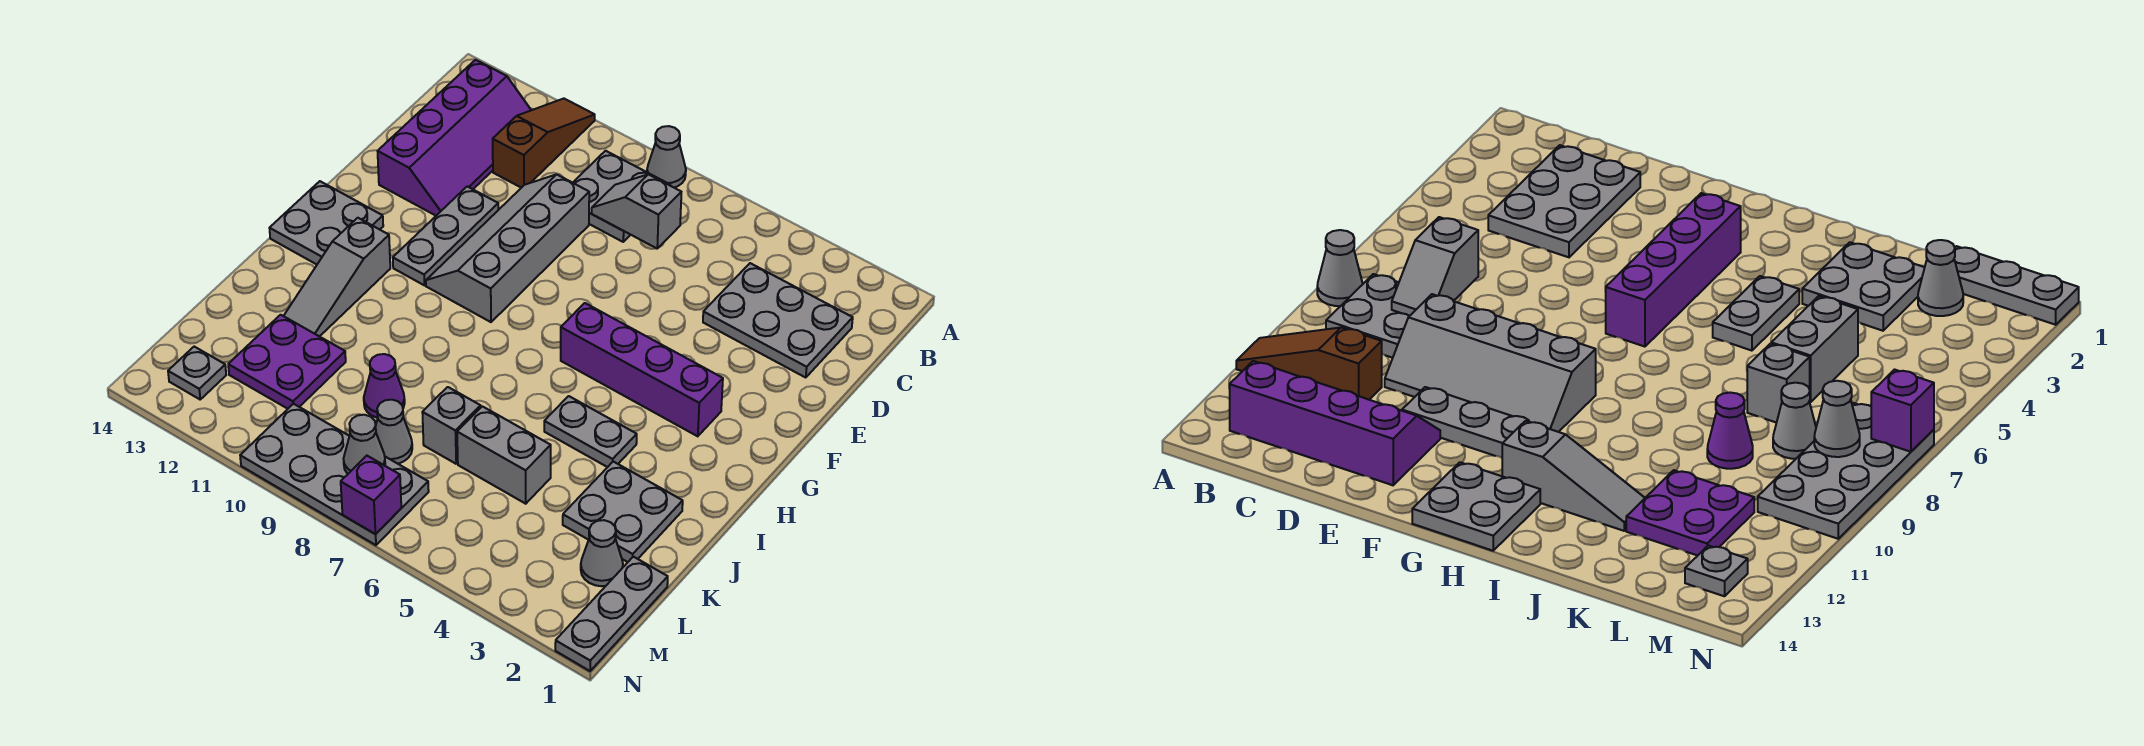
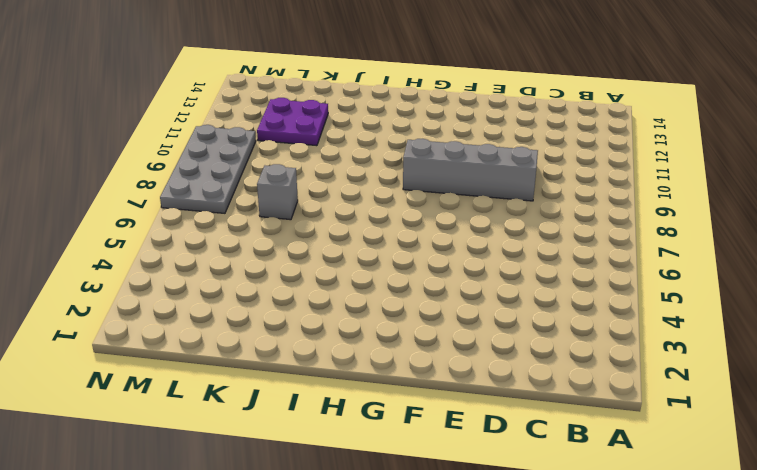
none -> grey cone A8 level 1
none -> brown slope A11:C11 level 1 top C
none -> grey plate B8:C9 level 1

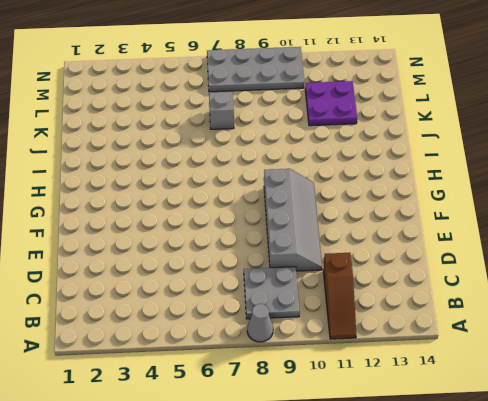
none -> purple slope B12:E13 level 1 top 13
none -> grey plate C2:D4 level 1
none -> grey plate E11:G11 level 1

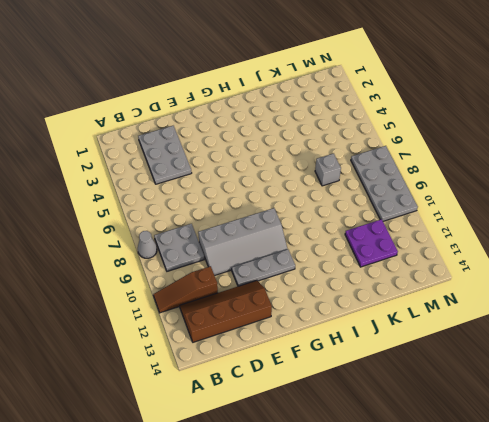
brown slope B12:E13 level 1 top 13 -> purple slope B12:E13 level 1 top 13
none -> purple brick G3:G6 level 1
none -> grey plate G13:H14 level 1
none -> grey slope H12:J12 level 1 top H

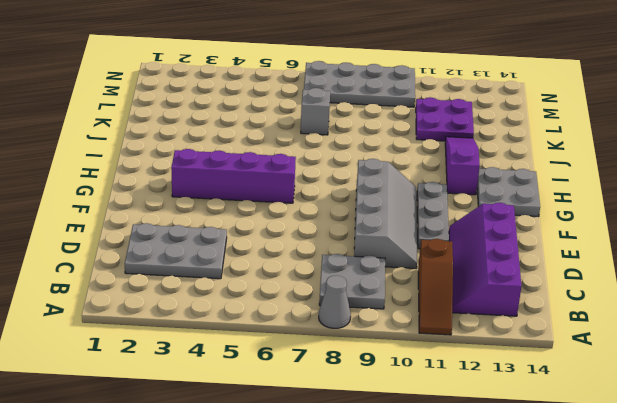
purple slope H12:J12 level 1 top H -> grey slope H12:J12 level 1 top H
none -> grey plate I4:I5 level 1
none -> grey plate J2:K3 level 1
none -> grey brick K5:K6 level 1

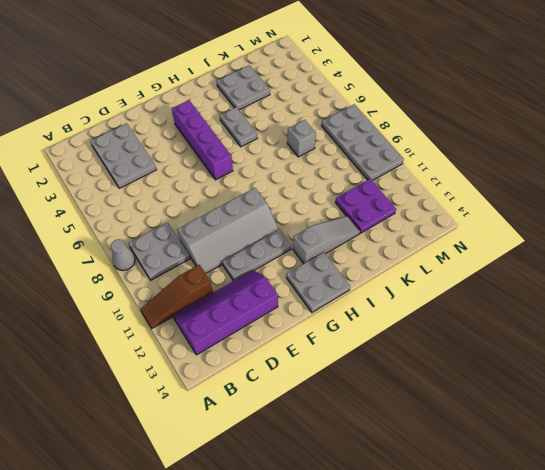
none -> grey brick K5:K6 level 1
none -> purple cone K9 level 1
none -> grey plate L1:N1 level 1

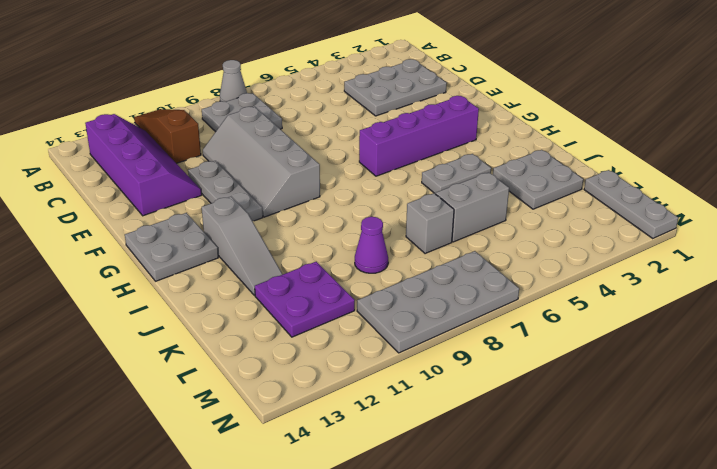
none -> grey cone L2 level 1
none -> grey cone L8 level 1
none -> grey plate M13 level 1

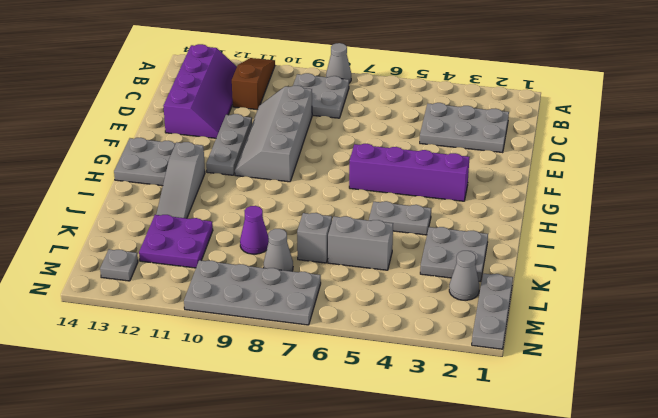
none -> grey slope C7:C8 level 2 top 7
none -> grey cone M8 level 2
none -> purple brick N7 level 2

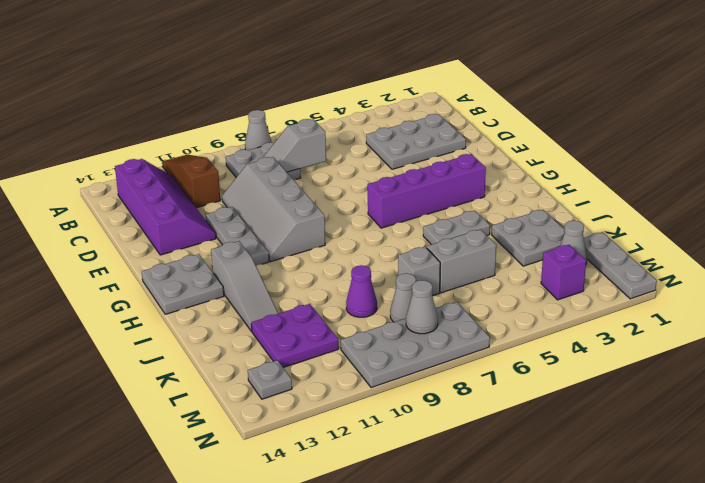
purple brick M3 level 1 -> purple brick N7 level 2

